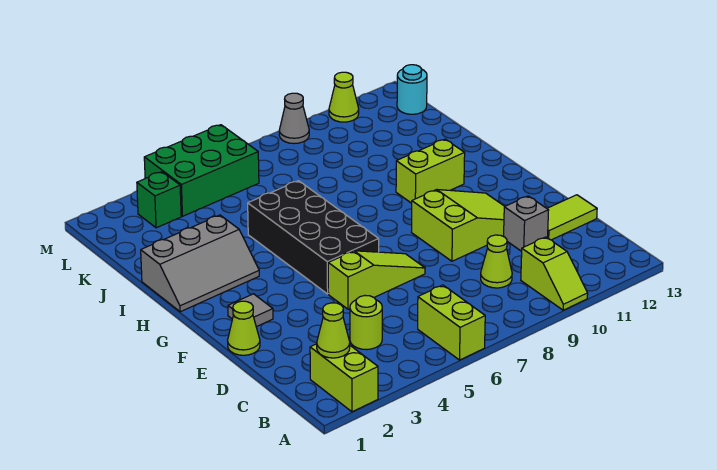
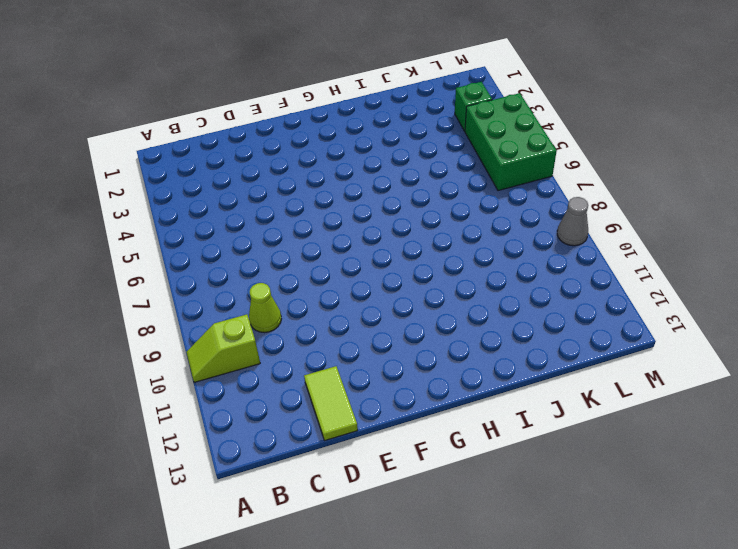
none -> lime brick A2:B2 level 1
none -> lime brick A6:B6 level 1
none -> lime round brick C4 level 1

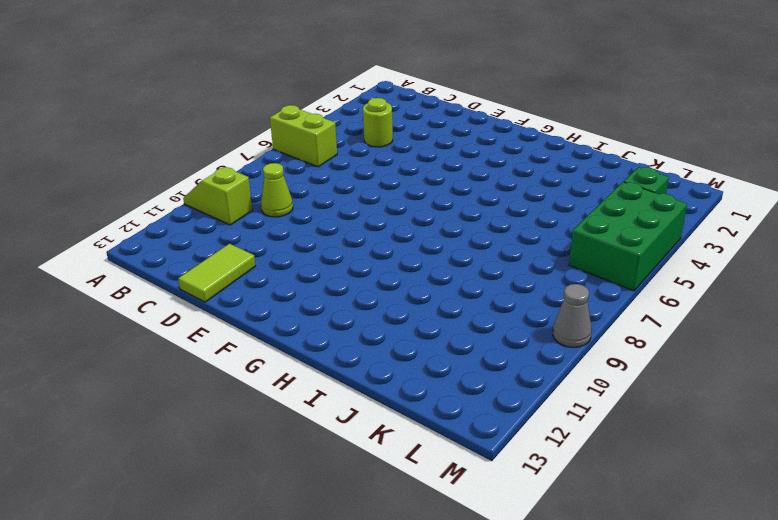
none -> lime brick A2:B2 level 1
none -> grey brick D11 level 1
none -> lime cone E1 level 1

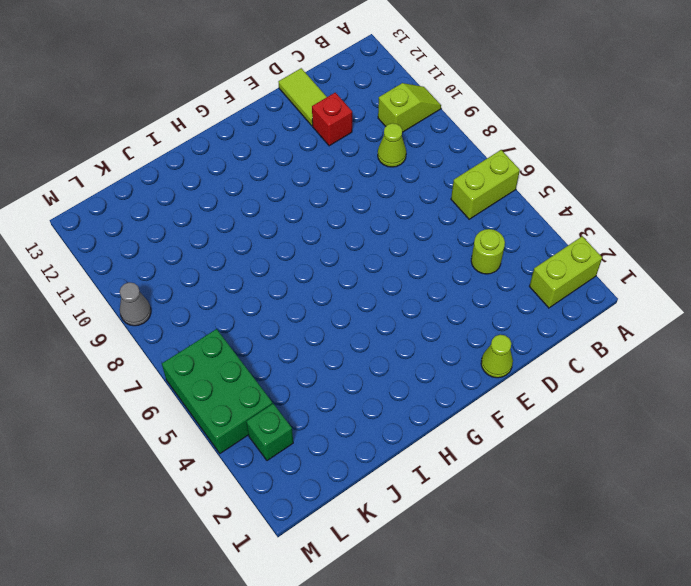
red brick D11 level 1 -> grey brick D11 level 1
none -> lime slope E5:E7 level 1 top 5
none -> lime slope E9:F11 level 1 top 9
none -> grey tile F2 level 1

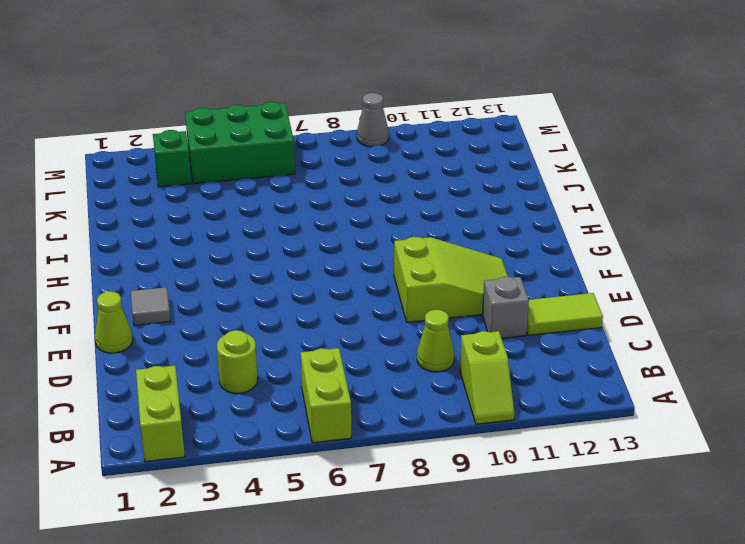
none -> lime slope E5:E7 level 1 top 5
none -> black brick F5:I6 level 1
none -> grey slope H1:I3 level 1 top I

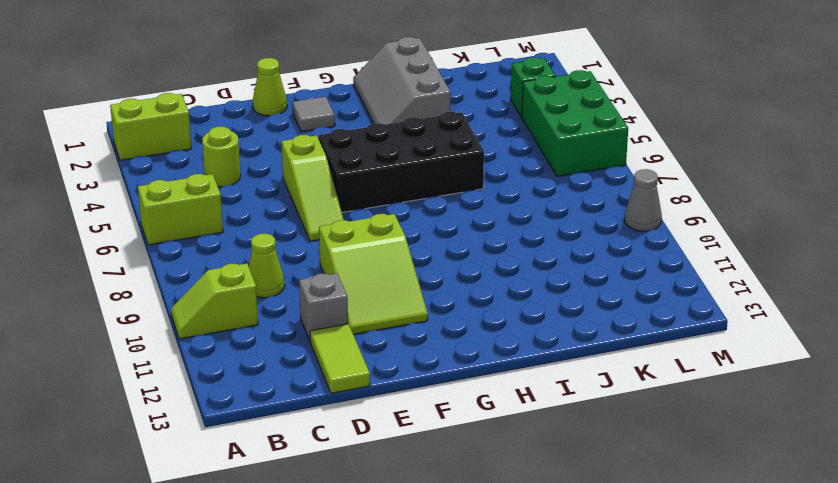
none -> lime brick H10:H11 level 1
none -> cyan round brick L13 level 1
none -> lime cone M11 level 1

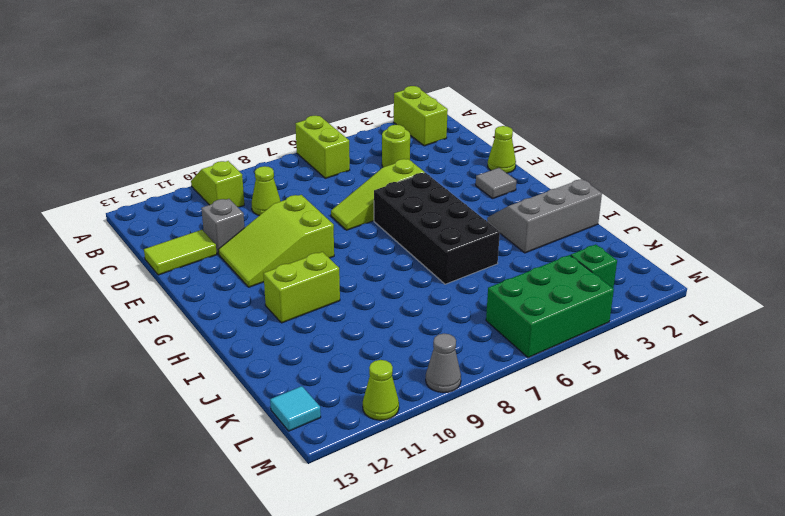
cyan tile L13 level 1 -> cyan round brick L13 level 1
none -> lime cone B2 level 2

